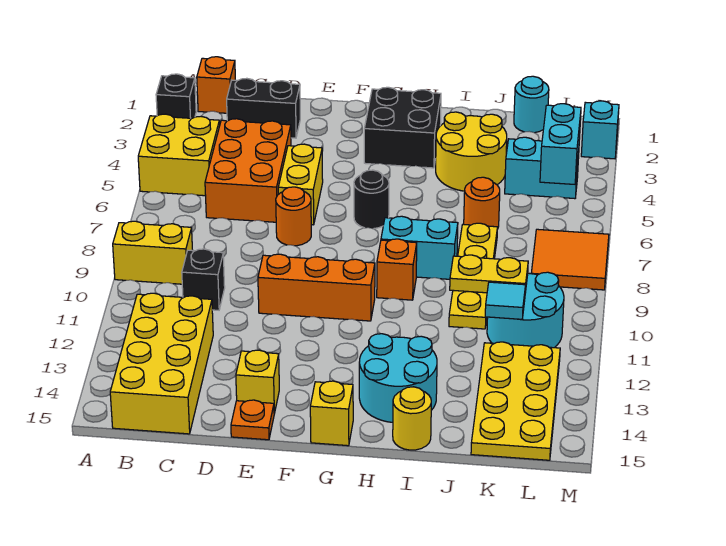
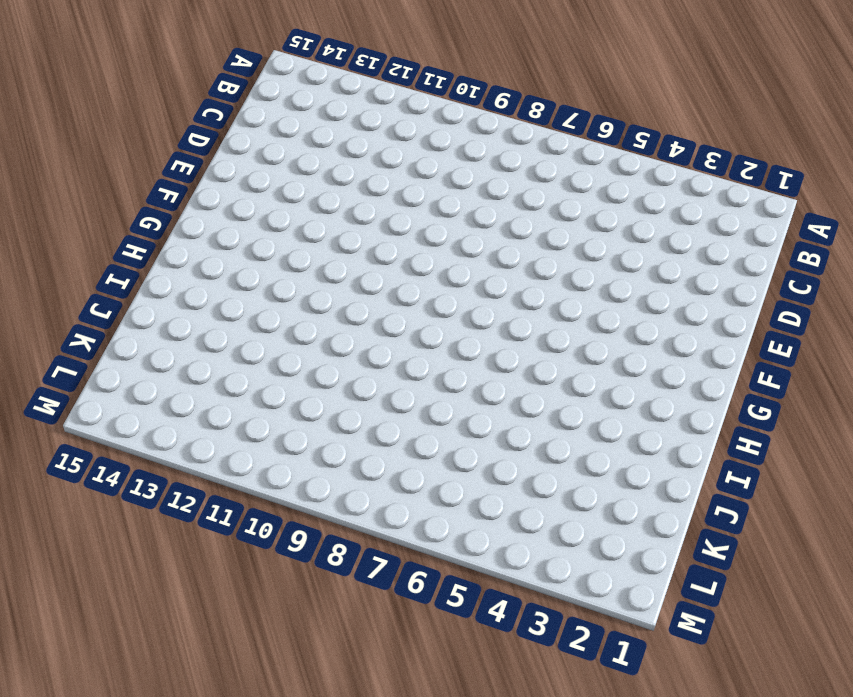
none -> black brick A2 level 1
none -> yellow brick A4:B5 level 1
none -> yellow brick A9:B9 level 1
none -> orange brick B1 level 1

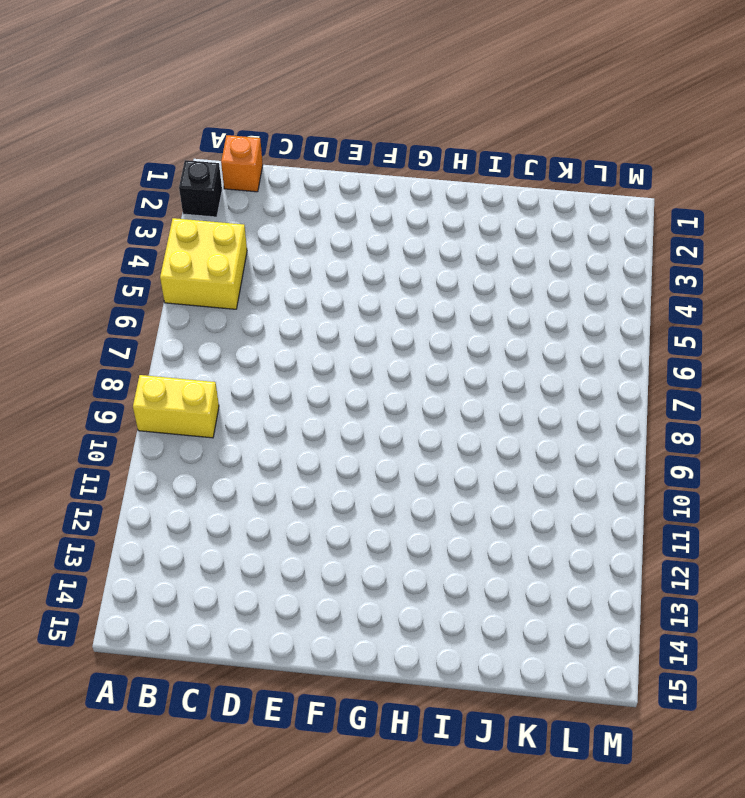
none -> yellow brick B12:C15 level 1
none -> black brick C2:D2 level 1
none -> orange brick C4:D6 level 1
none -> black brick C10 level 1

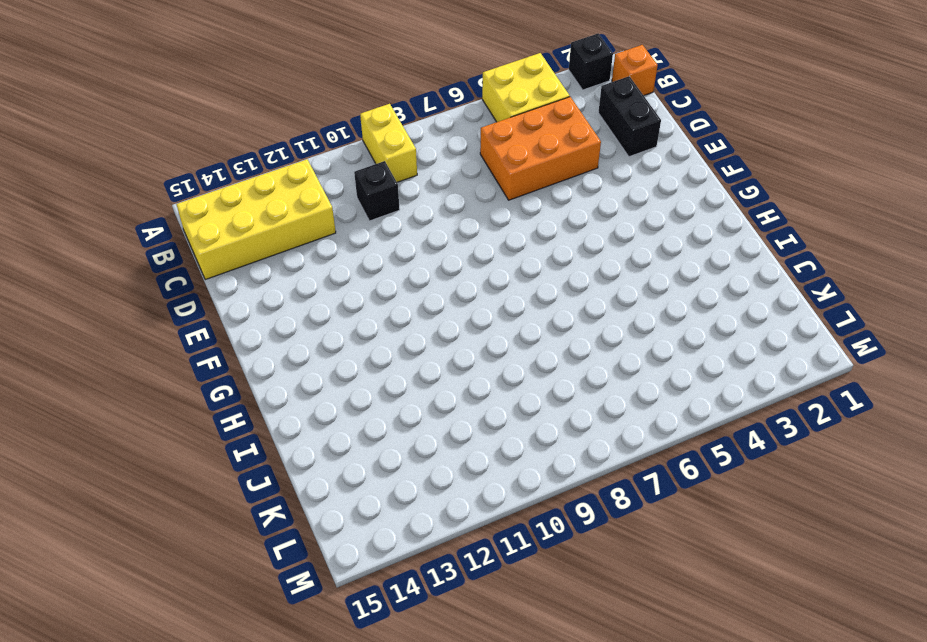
none -> yellow brick E5:E6 level 1
none -> orange round brick E7 level 1
none -> orange brick E10:G10 level 1
none -> yellow brick E14 level 1

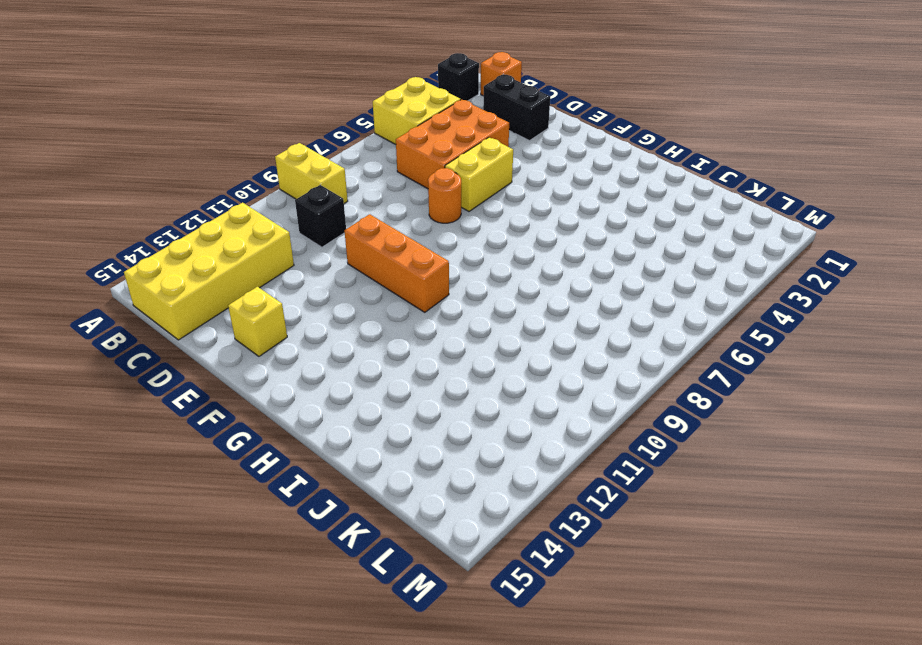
none -> orange plate E15 level 1
none -> black brick G2:H3 level 1
none -> black round brick G6 level 1
none -> yellow brick G15 level 1

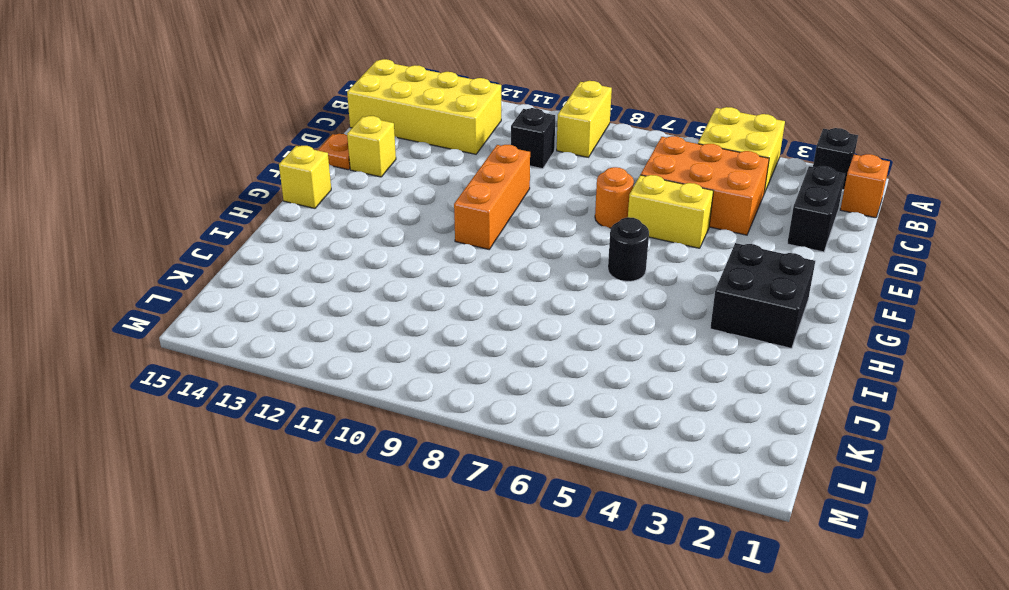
none -> cyan brick H8:I8 level 1
none -> orange brick H9 level 1
none -> cyan round brick H13:I14 level 1
none -> yellow round brick I3:J4 level 1

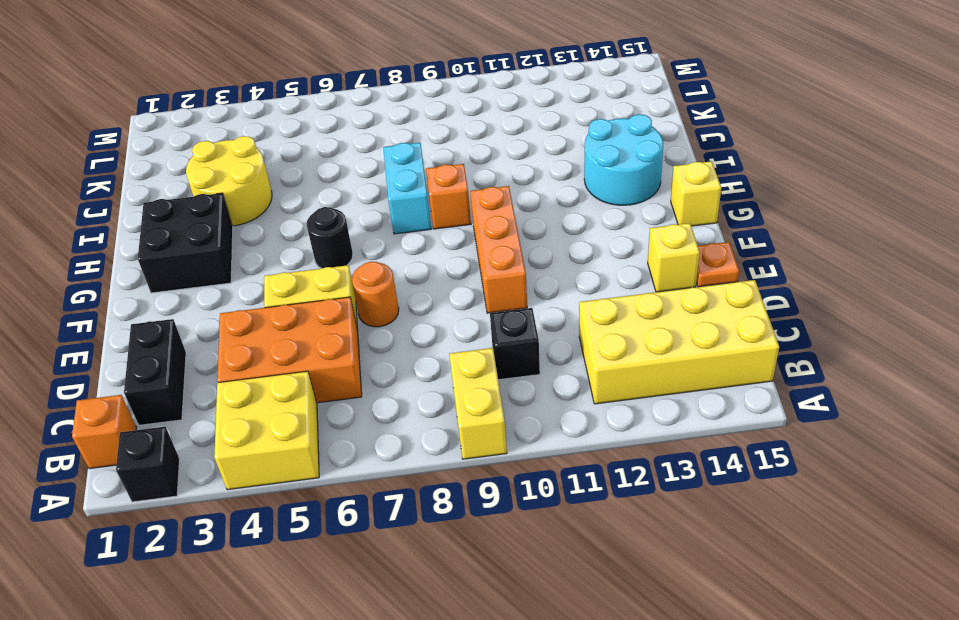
none -> yellow round brick I15 level 1
none -> orange round brick J6 level 1
none -> yellow plate J7:J10 level 1
none -> cyan round brick K1 level 1

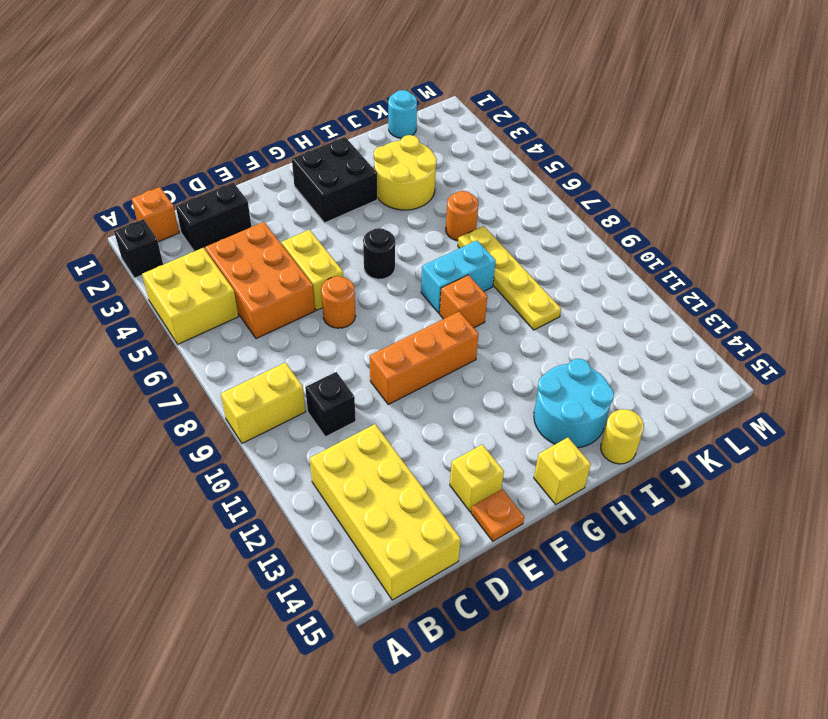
none -> cyan brick K4:L4 level 1
none -> cyan round brick K10:L11 level 1
none -> yellow plate K12:L15 level 1
none -> orange tile L7:M8 level 1

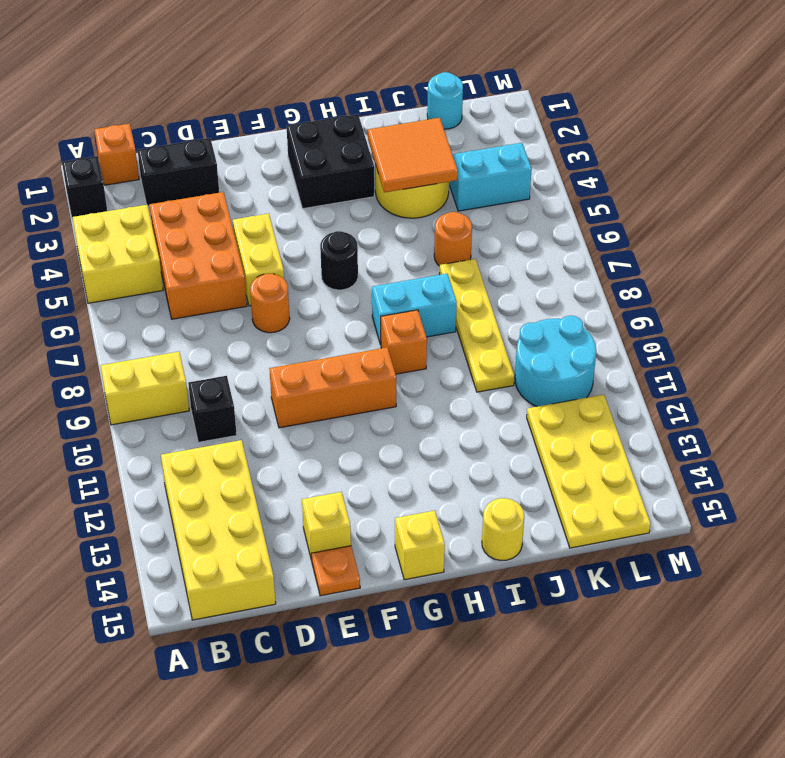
orange tile I3:J4 level 2 -> orange tile L7:M8 level 1
none -> cyan round brick H13:I14 level 1
none -> cyan brick M2 level 1
none -> yellow plate J10:K10 level 2
none -> cyan tile K11 level 2

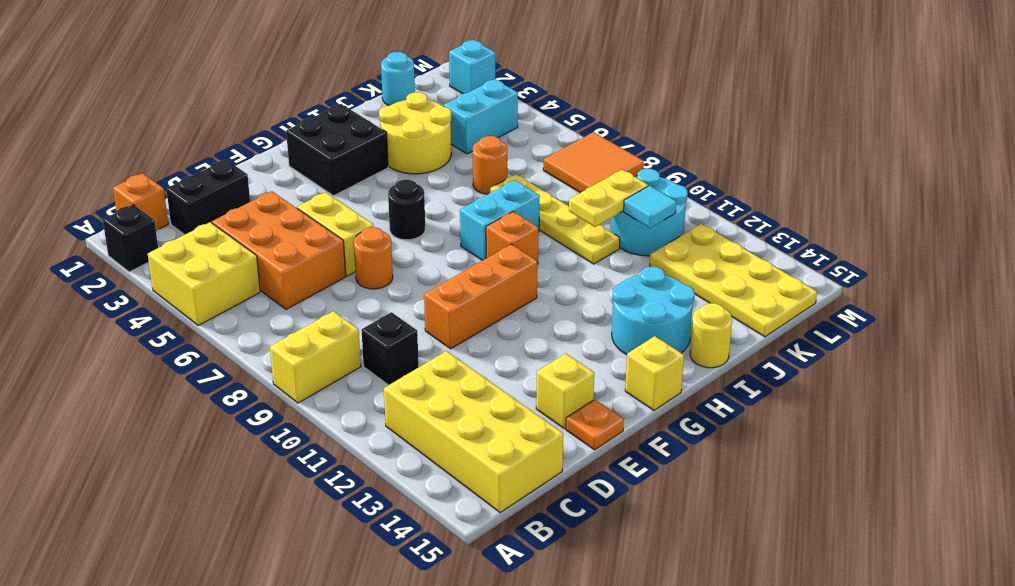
none -> cyan brick L4:L5 level 2

